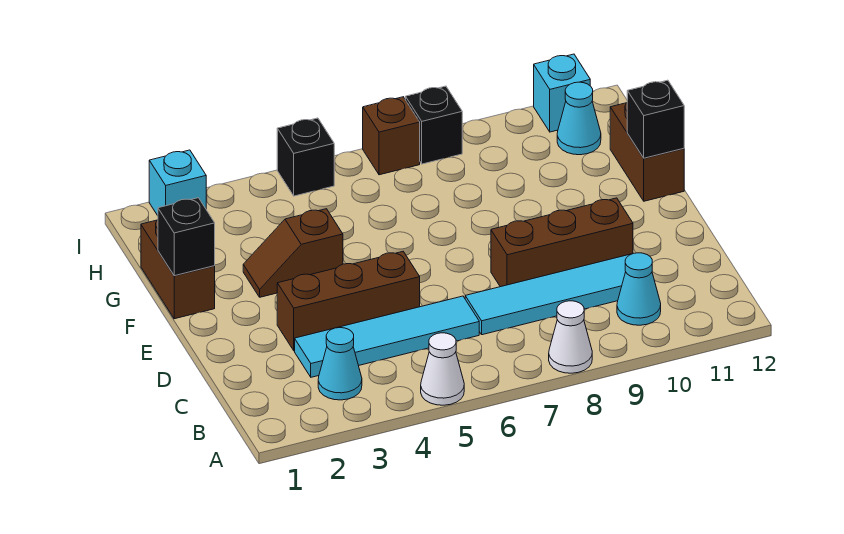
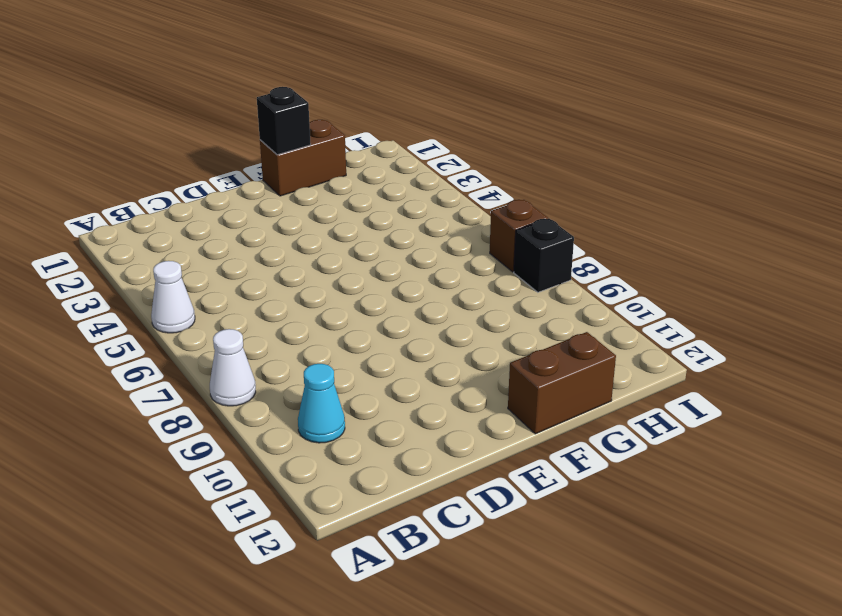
none -> cyan cone B3 level 1
none -> cyan tile C3:C6 level 1
none -> cyan tile C7:C10 level 1

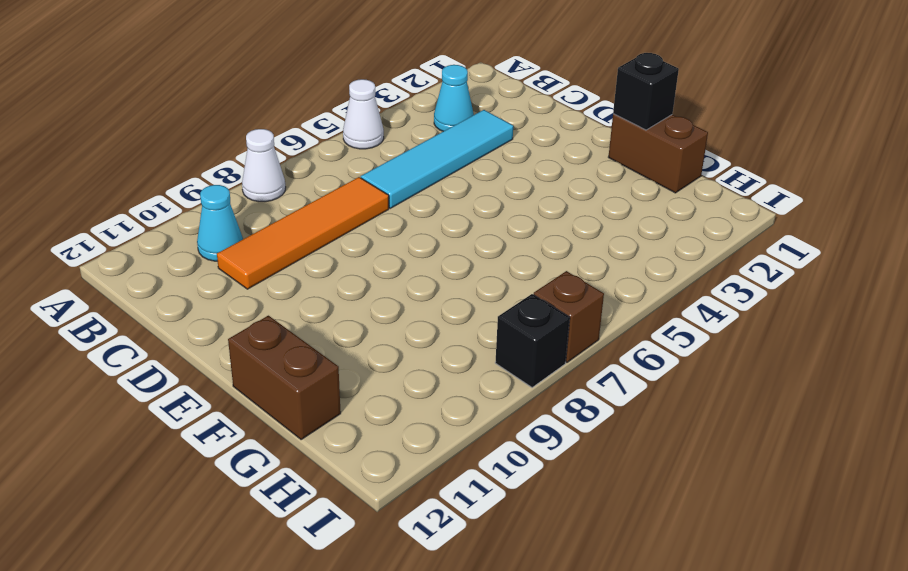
orange tile C7:C10 level 1 -> cyan tile C7:C10 level 1
none -> brown brick D3:D5 level 1
none -> brown brick D8:D10 level 1
none -> brown slope F3:F4 level 1 top 4

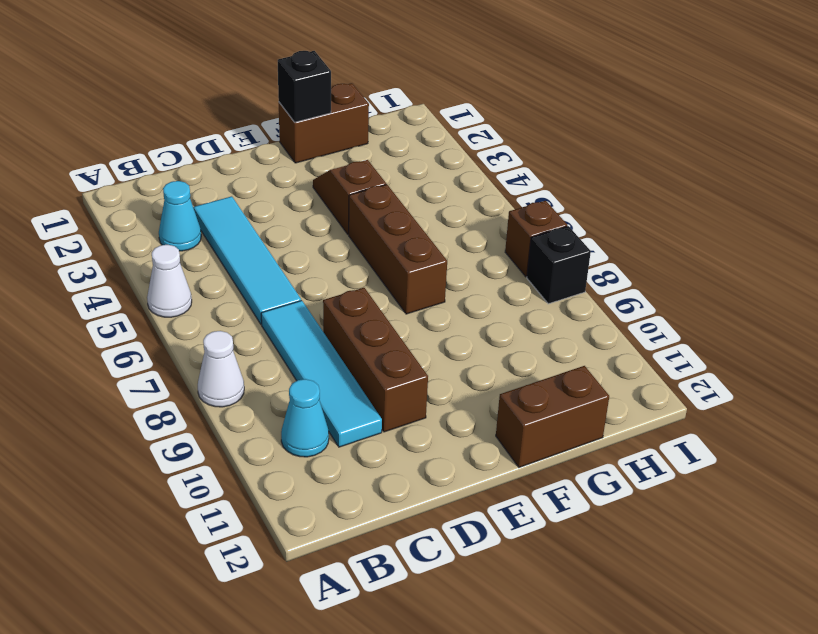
brown brick F5:F7 level 1 -> brown brick D3:D5 level 1
none -> cyan cone H11 level 1
none -> cyan brick I2 level 1
none -> black brick I5 level 1

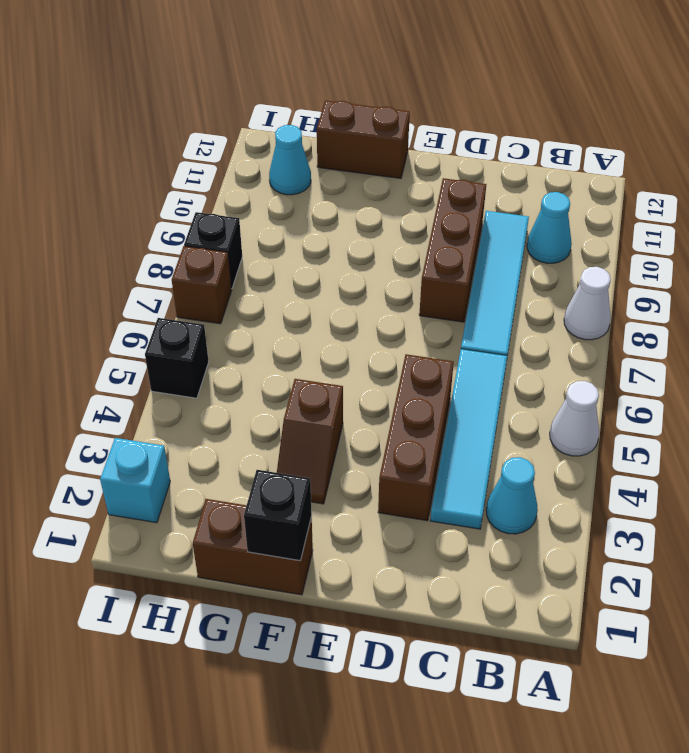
none -> cyan brick I11 level 1
none -> black brick F12 level 2

